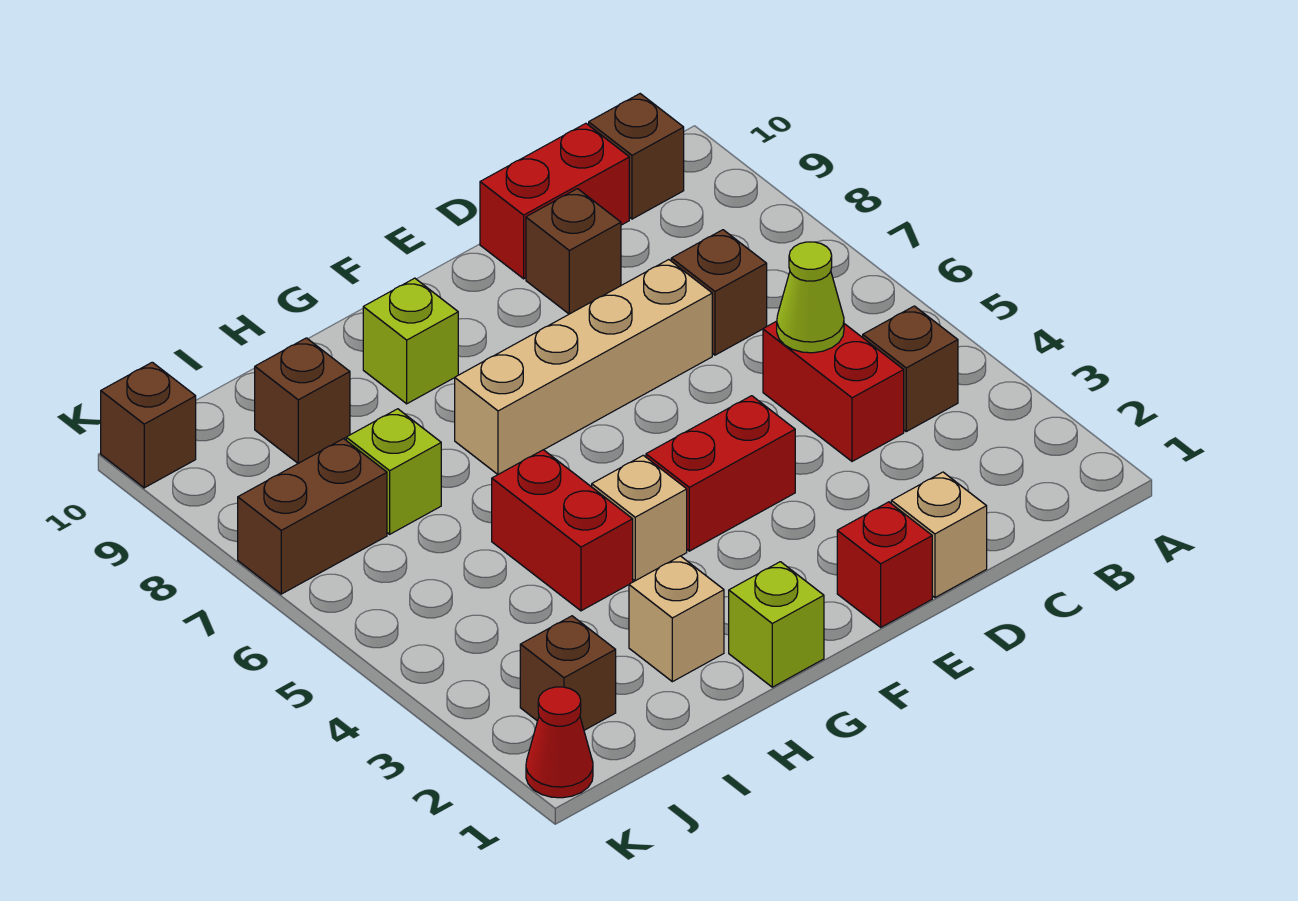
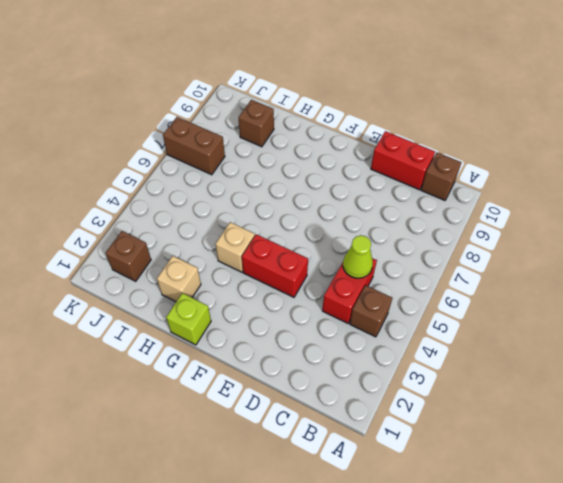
none -> brown brick C7 level 1
none -> tan brick D1 level 1
none -> tan brick D7:G7 level 1

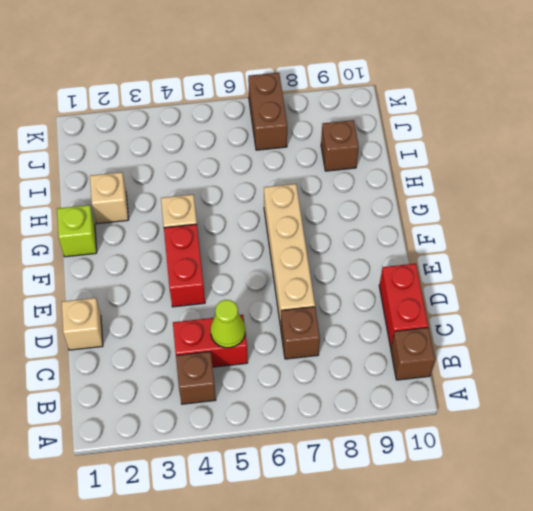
none -> brown brick D9 level 1
none -> red brick E1 level 1
none -> lime brick G9 level 1

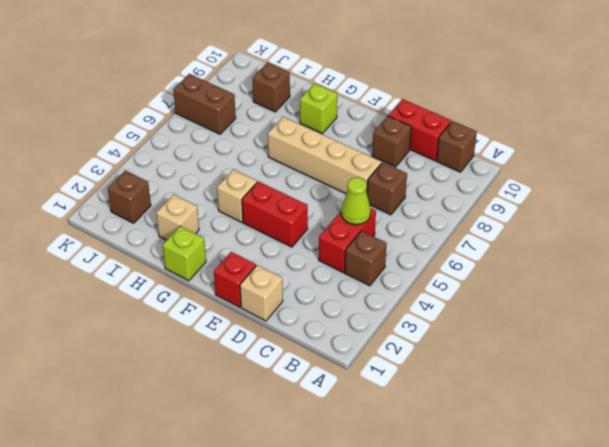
none -> red brick H4:H5 level 1
none -> lime brick I7 level 1
none -> red cone K1 level 1

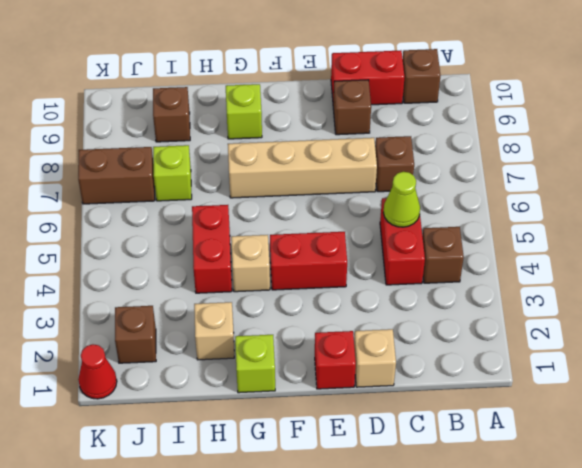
none -> brown brick K10 level 1

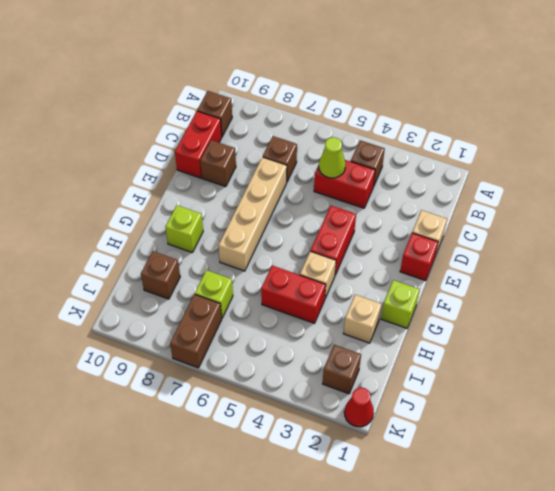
none -> brown brick K10 level 1

